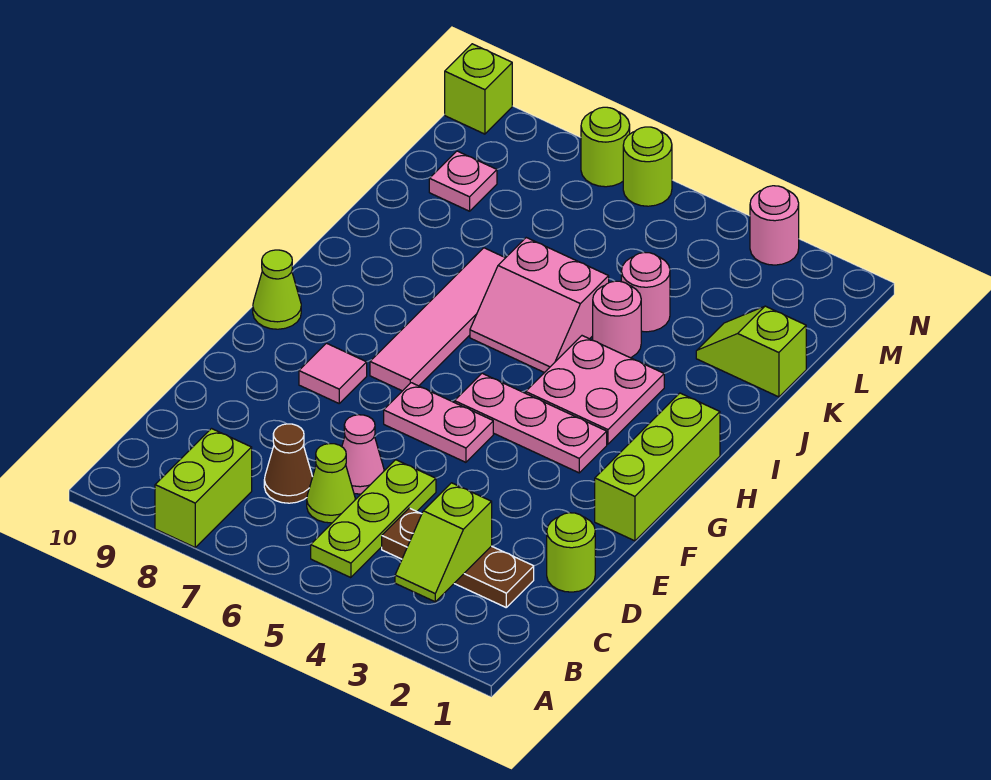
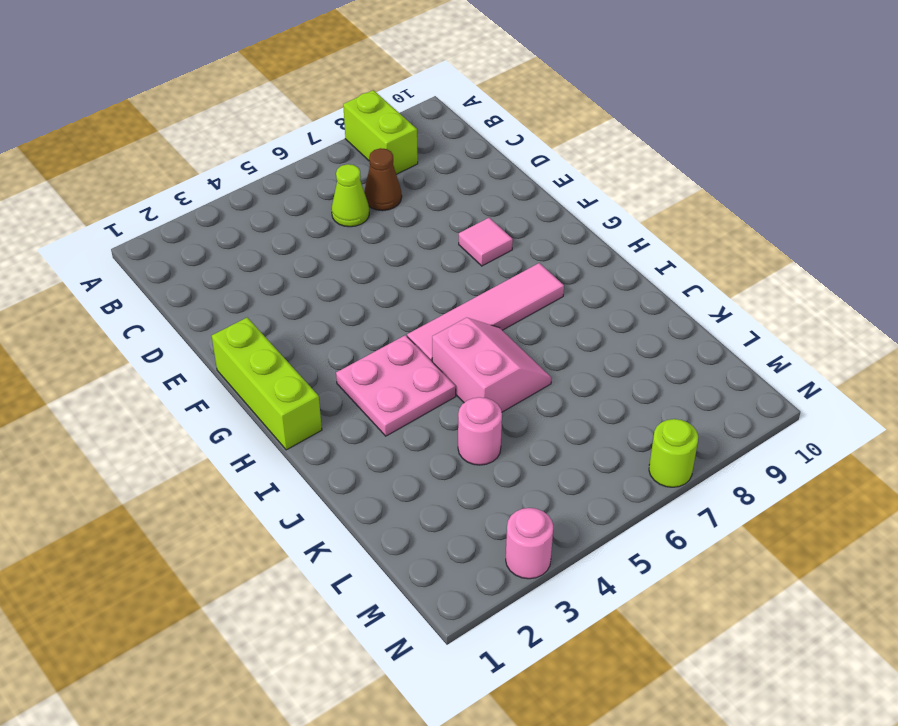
pink tile H5:H8 level 1 -> pink tile G7:J7 level 1
pink slope I5:J6 level 1 top 5 -> pink slope I5:J6 level 1 top J
none -> lime plate B5:D5 level 1
none -> brown plate C2:C4 level 1
none -> lime round brick D1 level 1

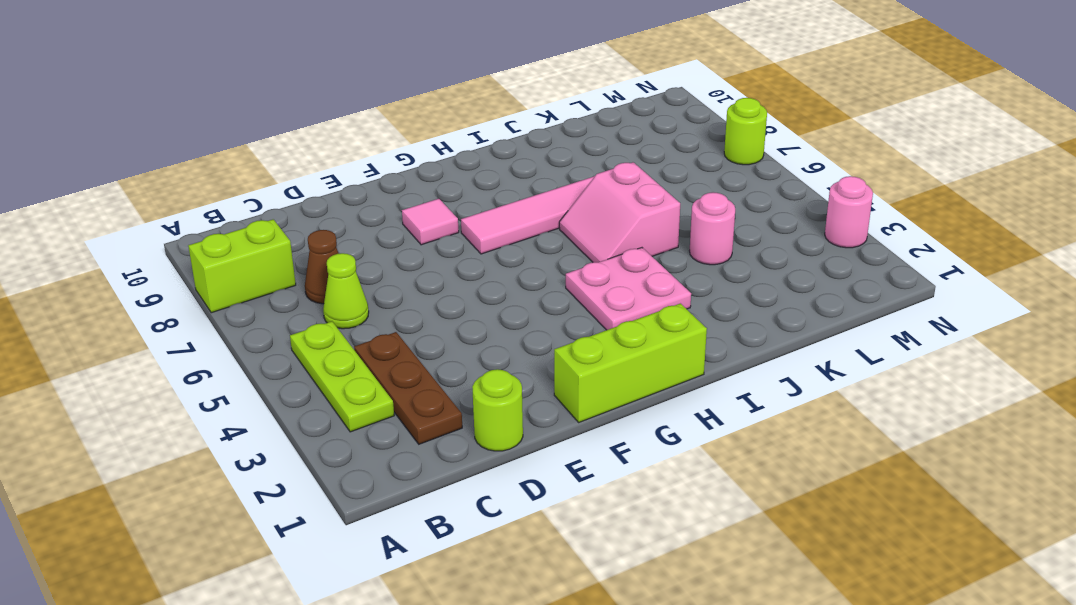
lime plate B3:B5 level 1 -> lime plate B5:D5 level 1
none -> pink cone D6 level 1
none -> pink plate F5:F6 level 1
none -> pink plate G3:G5 level 1

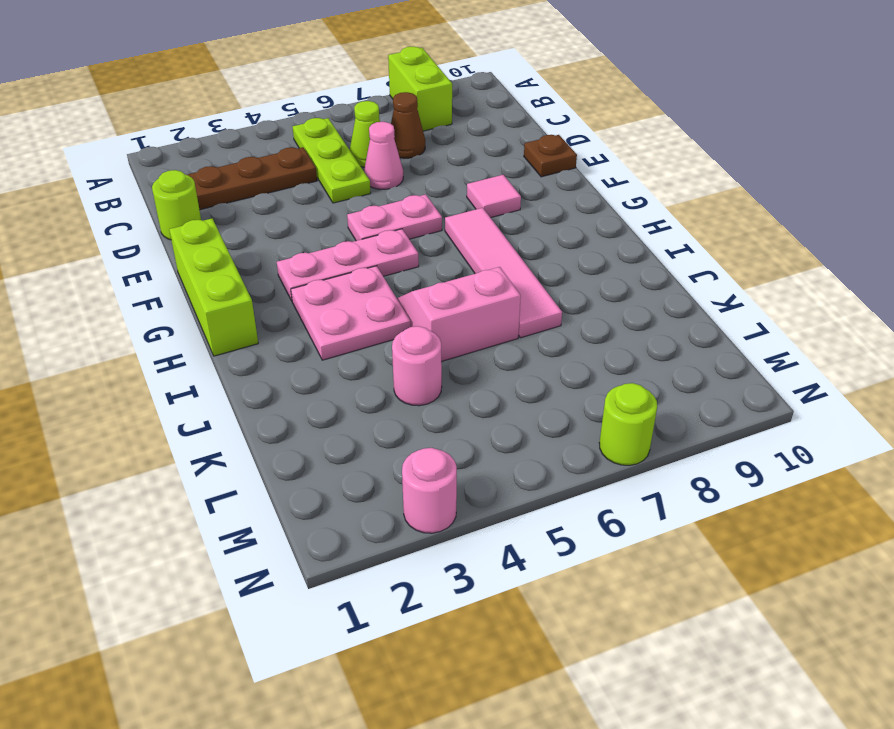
brown plate E10 level 1 -> none
none -> lime cone G10 level 1
none -> pink round brick J4 level 1
none -> lime slope K1:K2 level 1 top 1

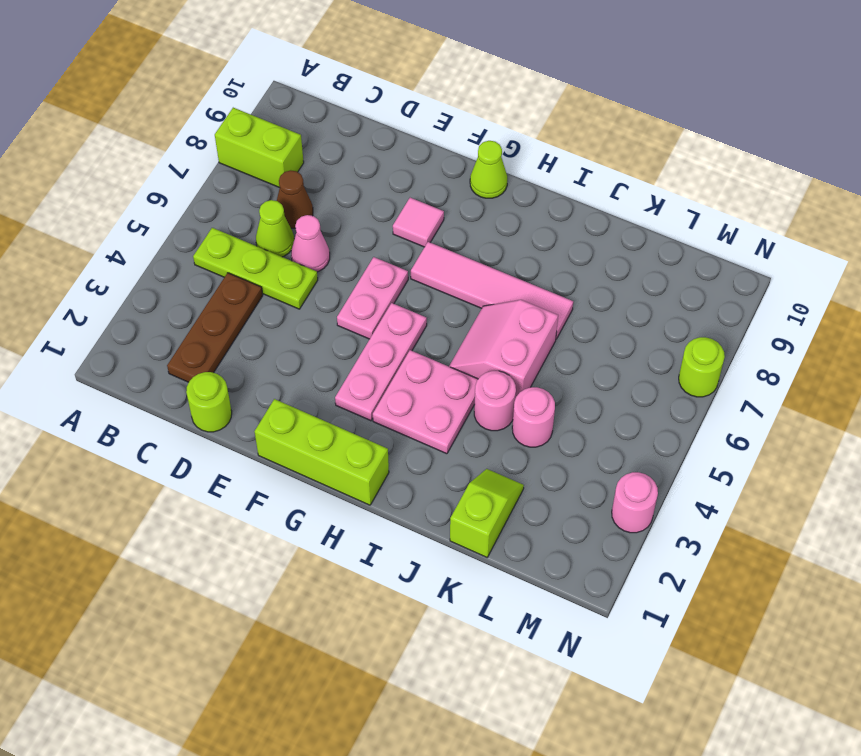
none -> pink plate L9 level 1
none -> lime round brick N6 level 1
none -> lime brick N10 level 1

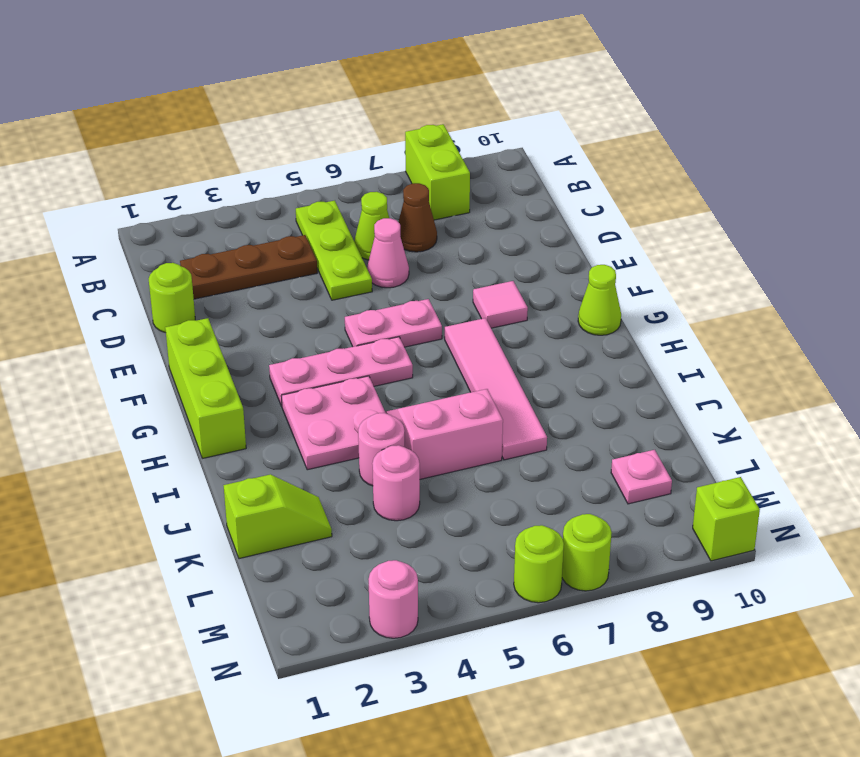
none -> lime slope B3:C3 level 2 top C

